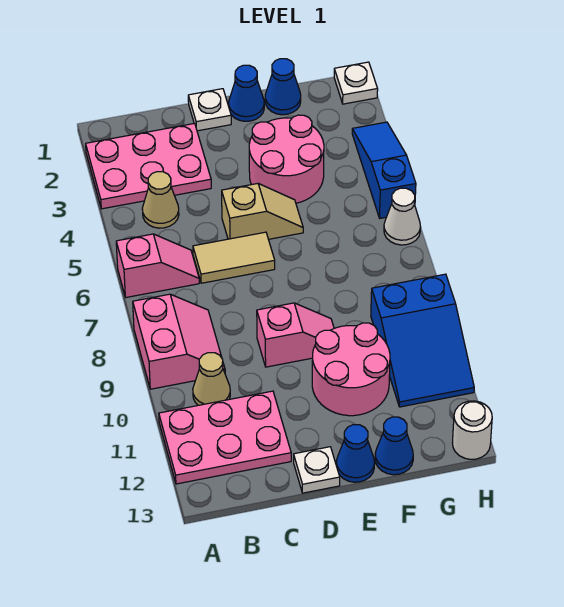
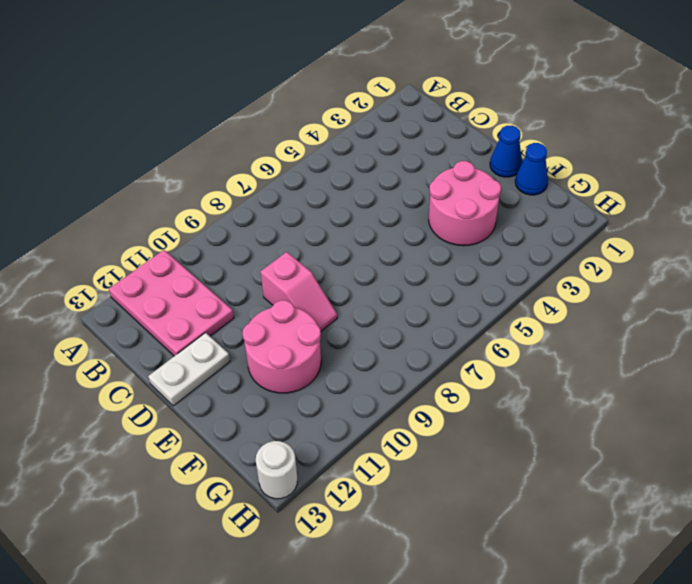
white plate D12:D13 level 1 -> white plate D13 level 1
none -> pink plate A2:C3 level 1
none -> pink slope A6:B6 level 1 top A
none -> pink slope A8:B9 level 1 top A

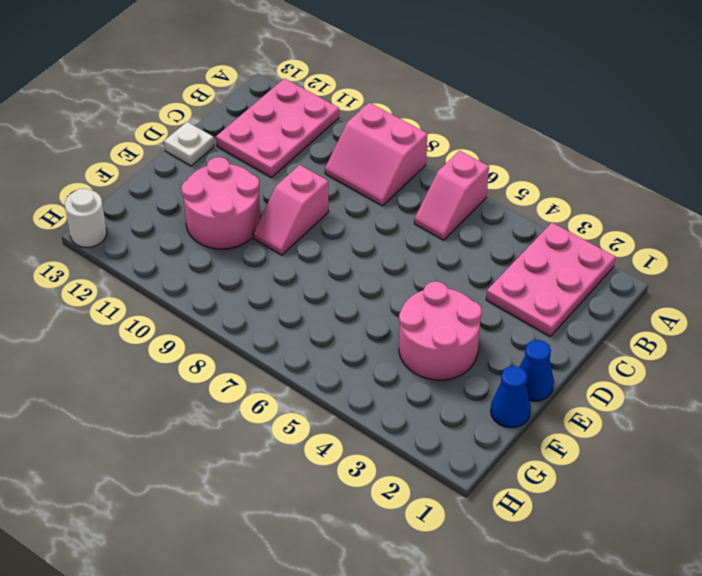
none -> tan cone B4 level 1
none -> tan cone B10 level 1
none -> tan tile C6:D6 level 1

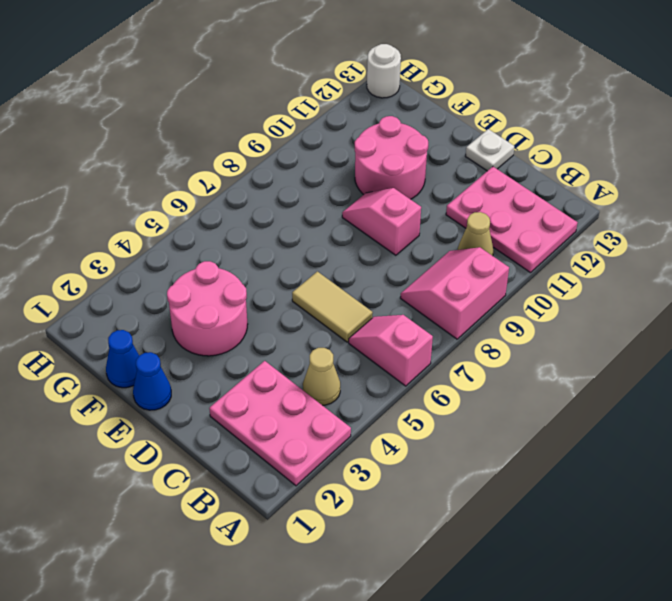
none -> white plate D1 level 1
none -> tan slope D5:E5 level 1 top D
none -> blue cone E13 level 1

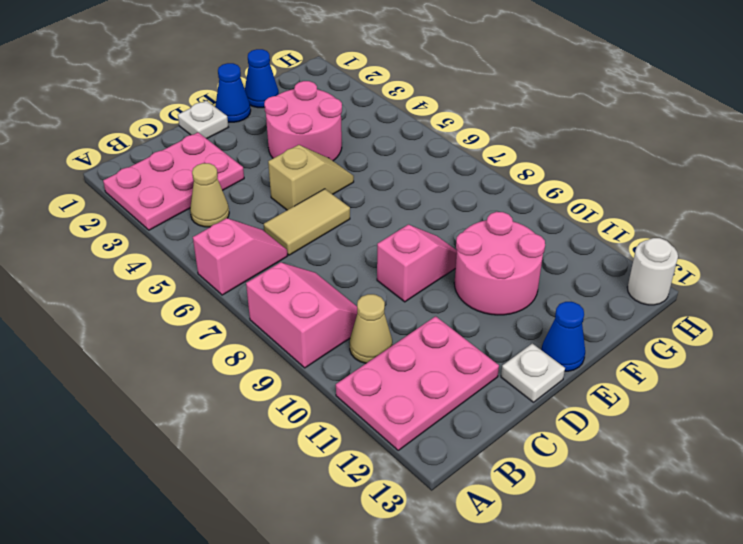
none -> blue cone F13 level 1
none -> blue slope G9:H11 level 1 top 9
none -> white plate H1 level 1

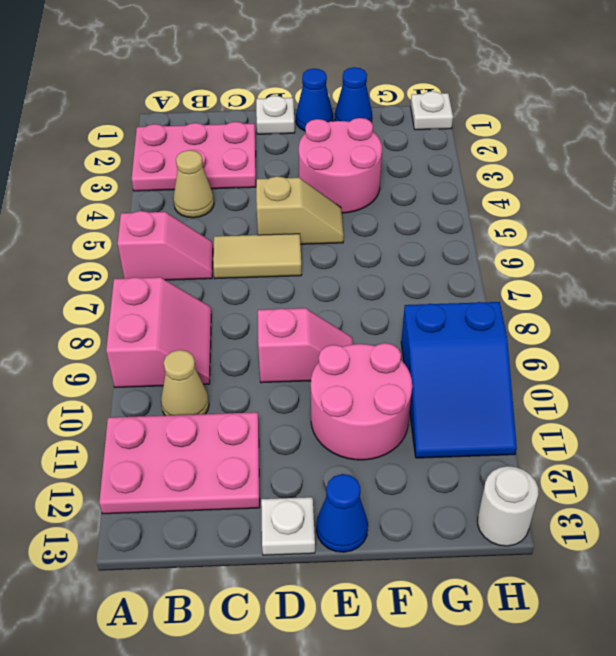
none -> blue cone F13 level 1
none -> blue slope H3:H5 level 1 top 5
none -> white cone H6 level 1

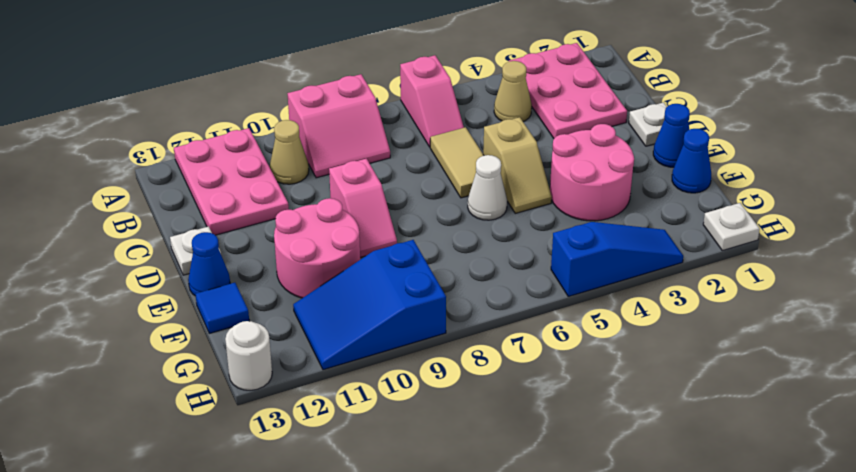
white cone E6 level 1 -> white cone H6 level 1
blue tile F13 level 1 -> blue cone F13 level 1

